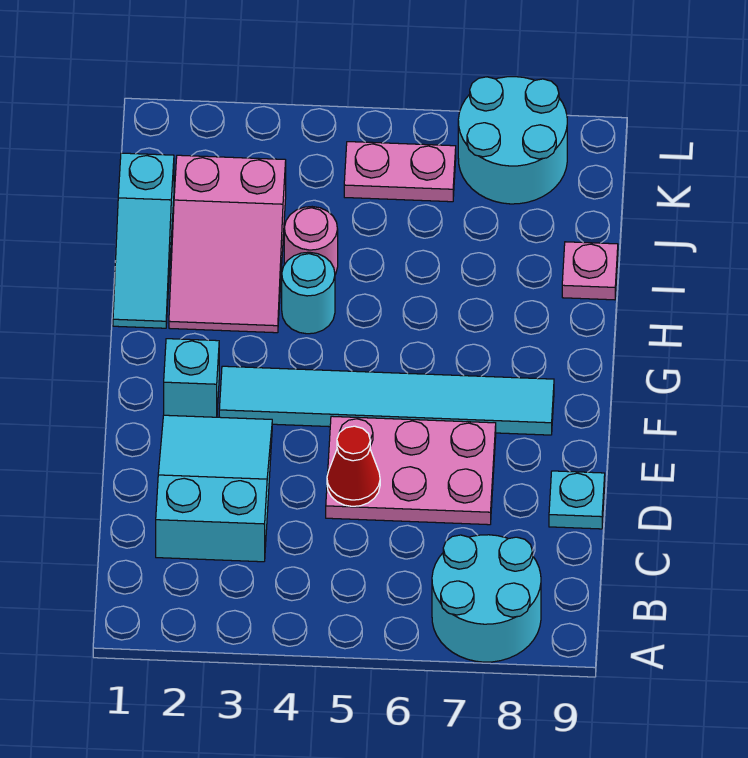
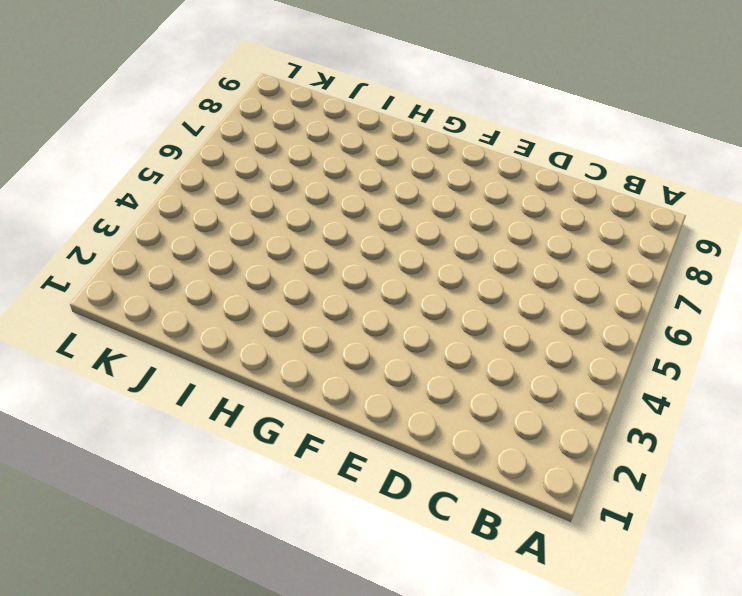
none -> cyan round brick A7:B8 level 1
none -> cyan slope C2:E3 level 1 top C
none -> pink plate D5:E7 level 1

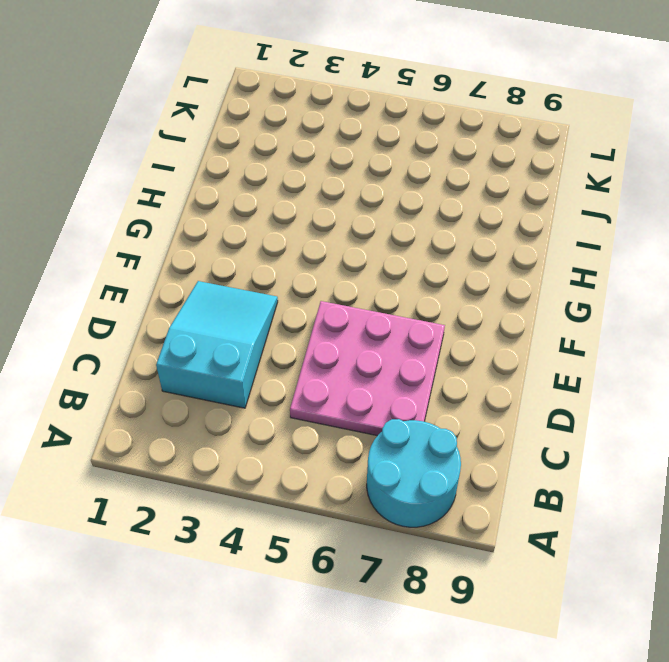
pink plate C5:E7 level 1 -> pink plate D5:E7 level 1
none -> cyan plate D9 level 1
none -> cyan brick F2 level 1
none -> cyan tile F3:F8 level 1

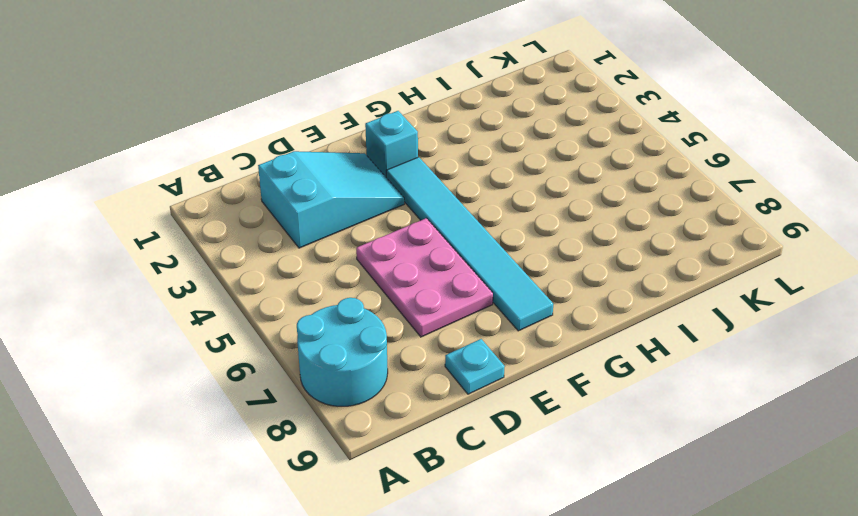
none -> cyan slope H1:J1 level 1 top J
none -> pink slope H2:J3 level 1 top J
none -> cyan round brick H4 level 1

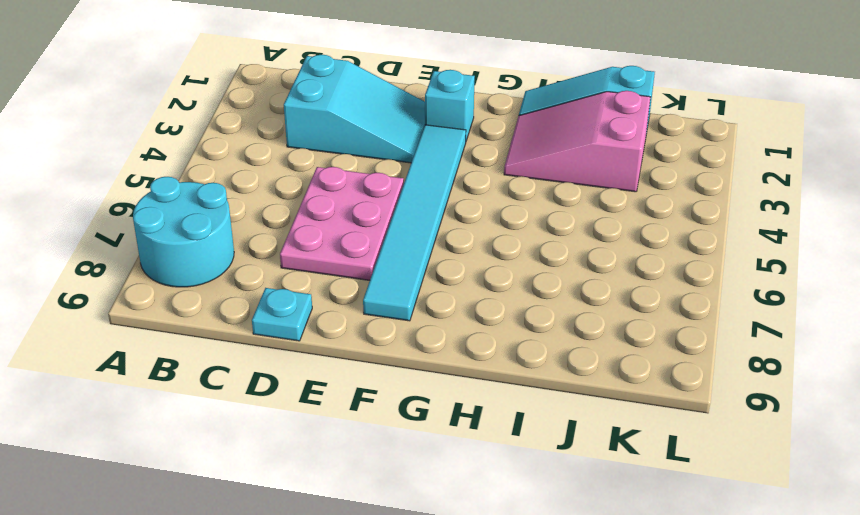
none -> cyan round brick H4 level 1
none -> pink round brick I4 level 1
none -> pink plate I9 level 1

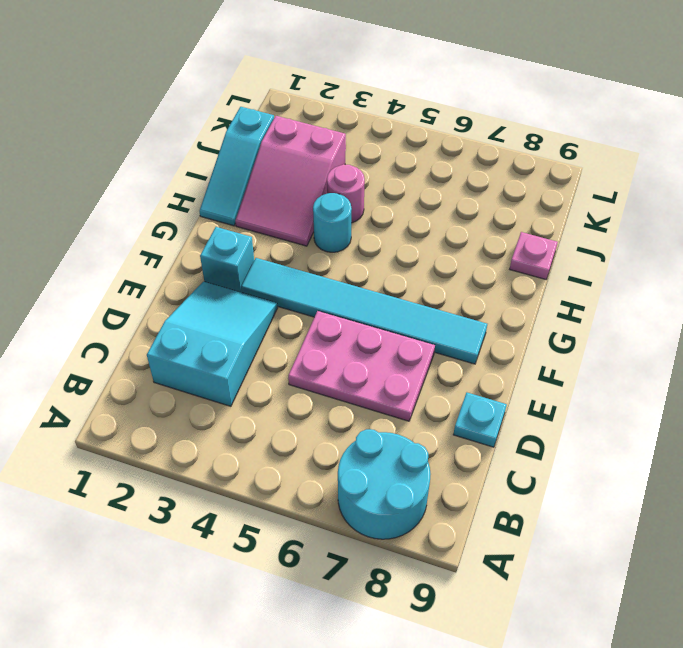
none -> pink plate K5:K6 level 1
none -> cyan round brick K7:L8 level 1
none -> red cone D5 level 2

